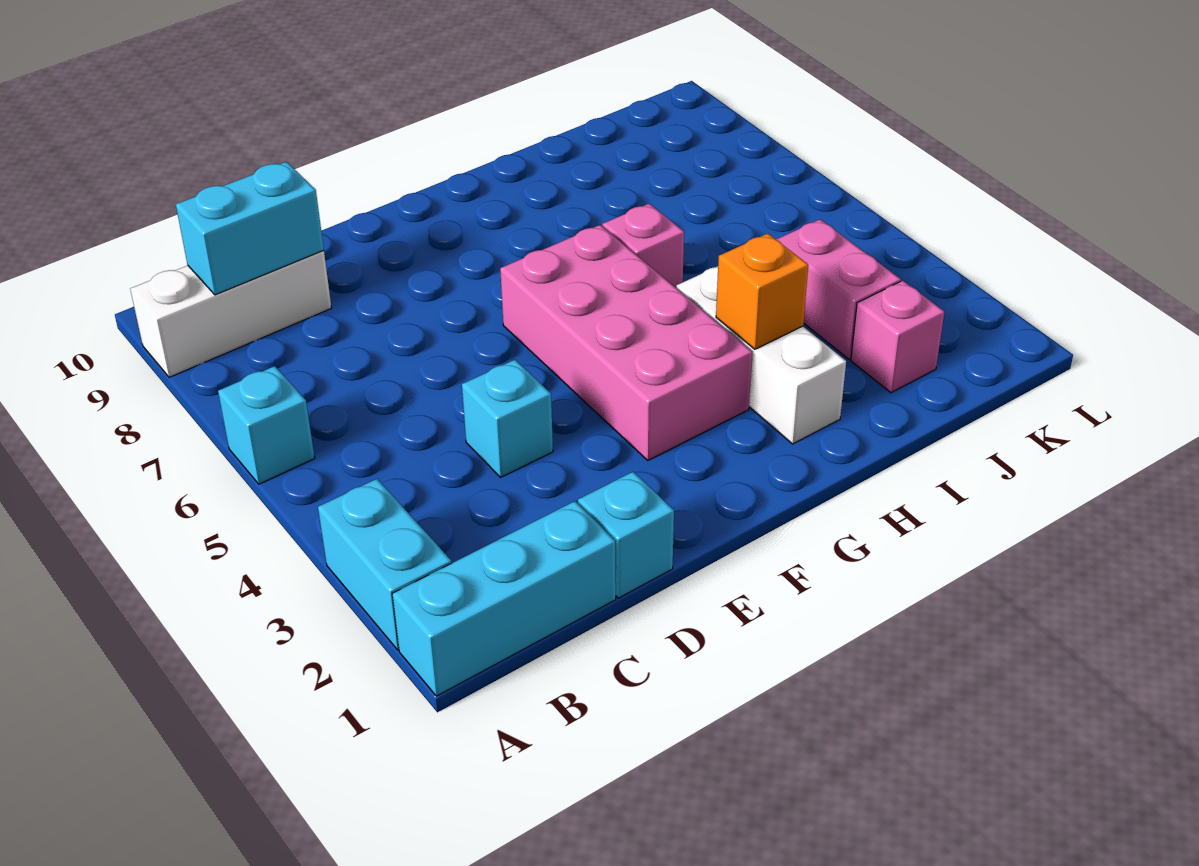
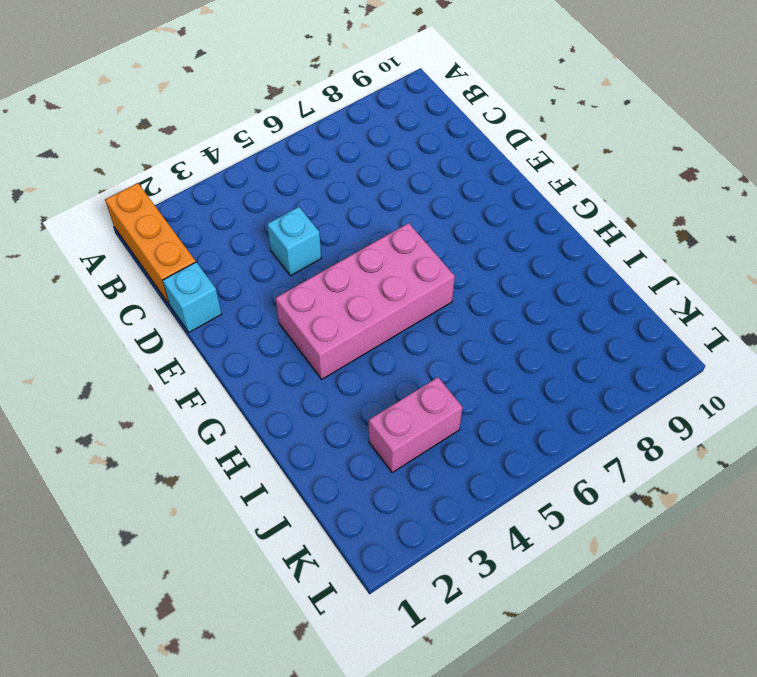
orange brick A1:C1 level 1 -> cyan brick A1:C1 level 1
none -> cyan brick A2:A3 level 1
none -> cyan brick A6 level 1
none -> white brick A9:C9 level 1

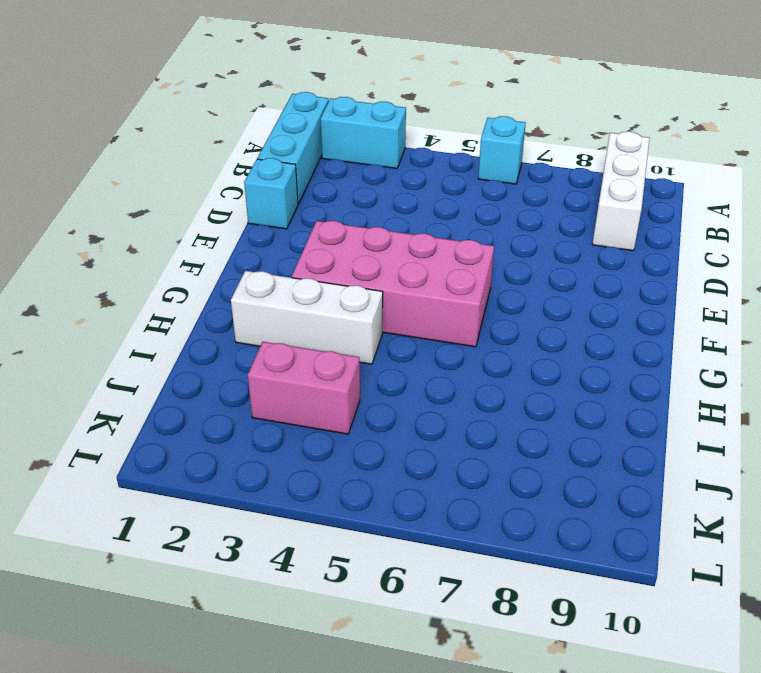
none -> cyan brick D4 level 1
none -> pink brick H6 level 1
none -> pink brick J2 level 1

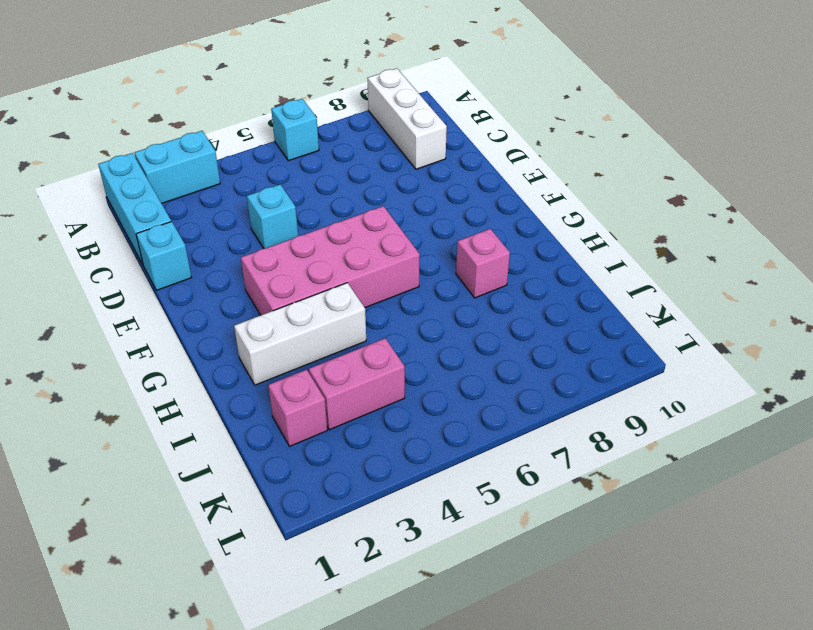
pink brick H8 level 1 -> pink brick H6 level 1
none -> cyan brick B9:C9 level 2
none -> orange brick H3 level 2

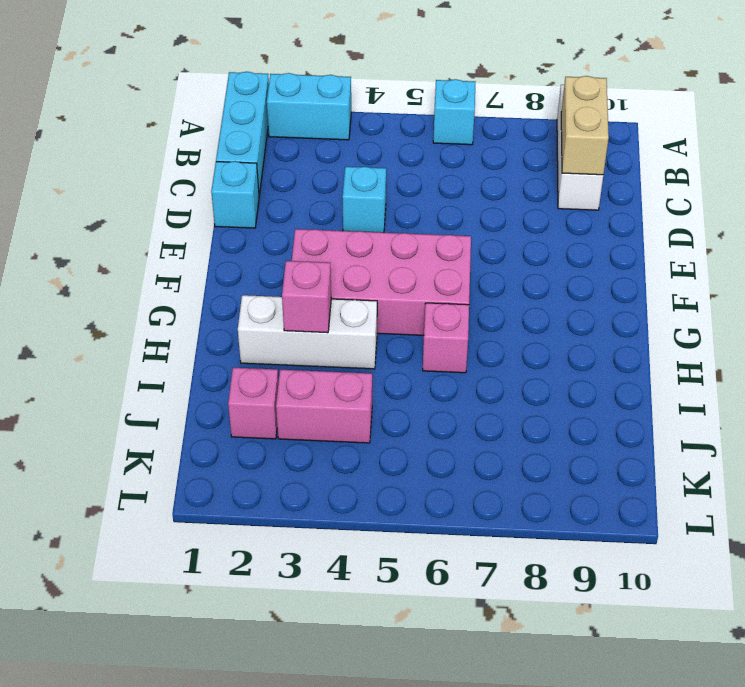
tan brick B9:C9 level 2 -> cyan brick B9:C9 level 2
pink brick H3 level 2 -> orange brick H3 level 2

